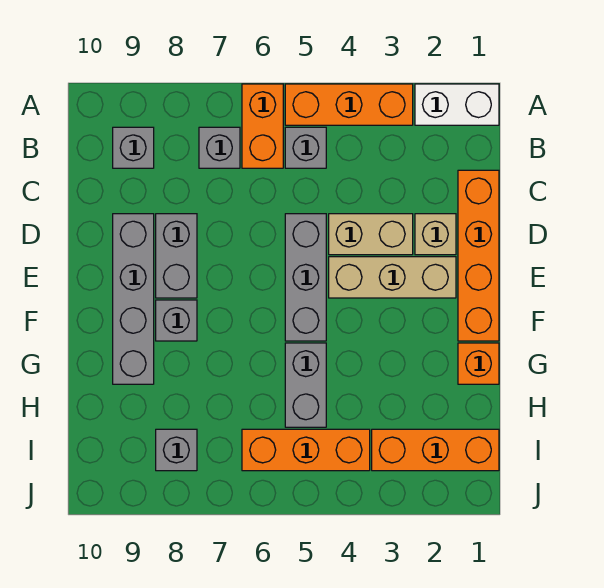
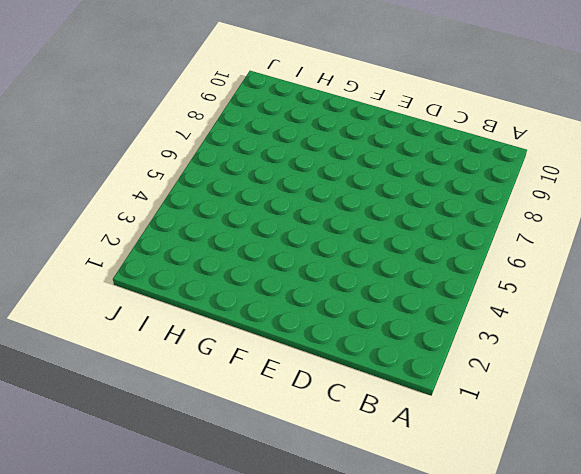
none -> white brick A1:A2 level 1
none -> orange brick A3:A5 level 1
none -> orange brick A6:B6 level 1

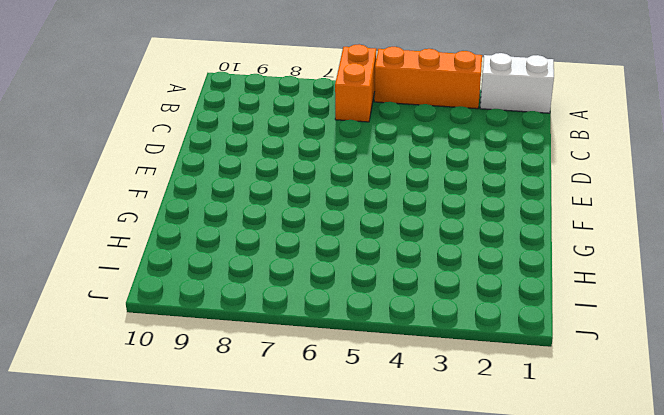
none -> grey brick B5 level 1
none -> grey brick B7 level 1
none -> grey brick B9 level 1

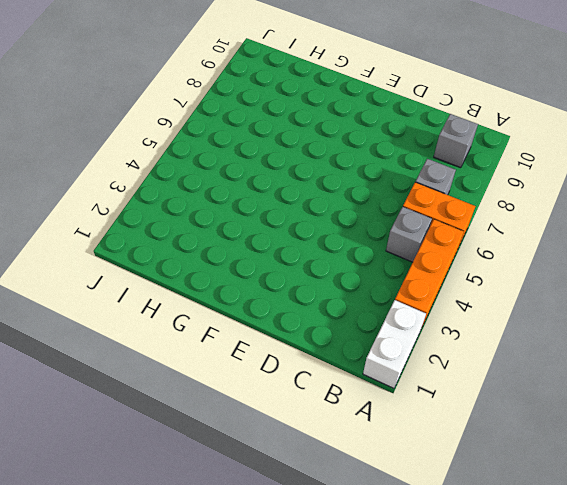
none -> orange brick C1:F1 level 1
none -> tan brick D2 level 1
none -> tan brick D3:D4 level 1

